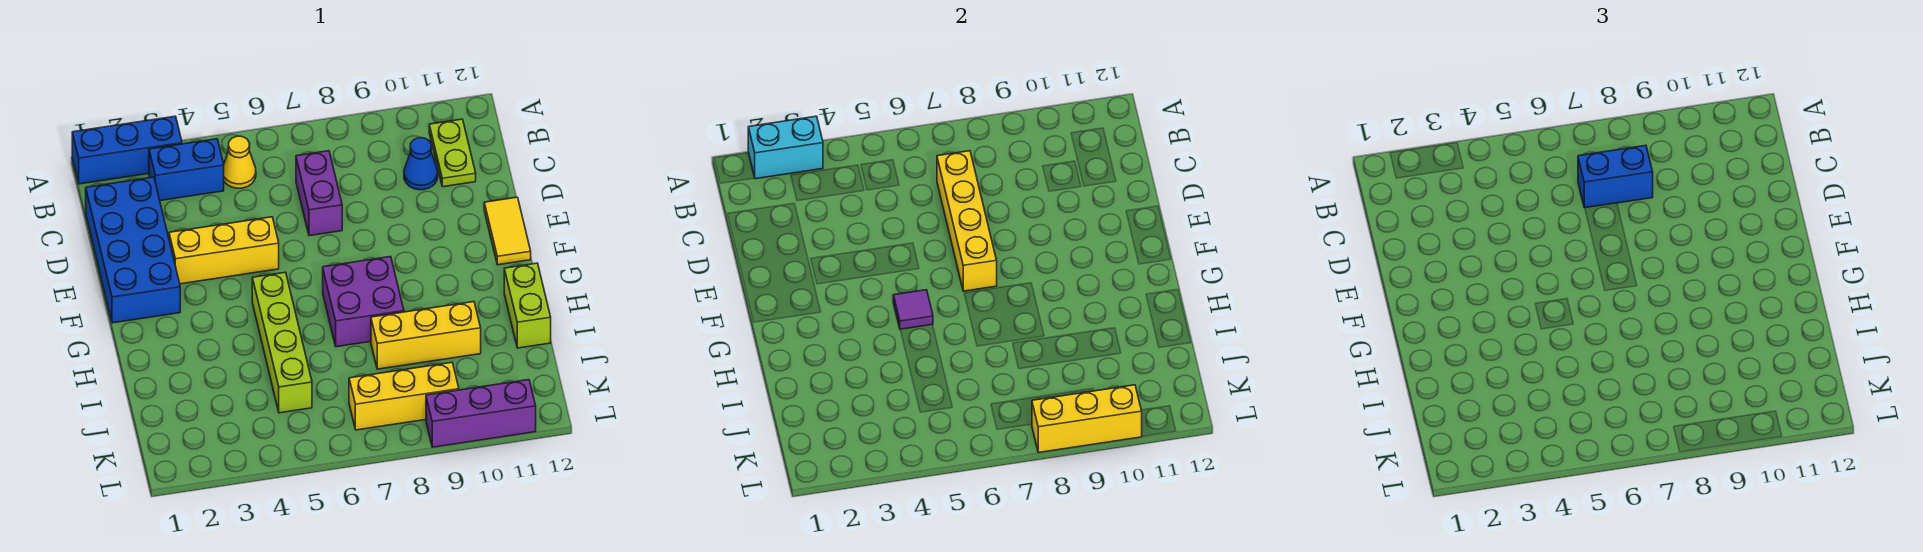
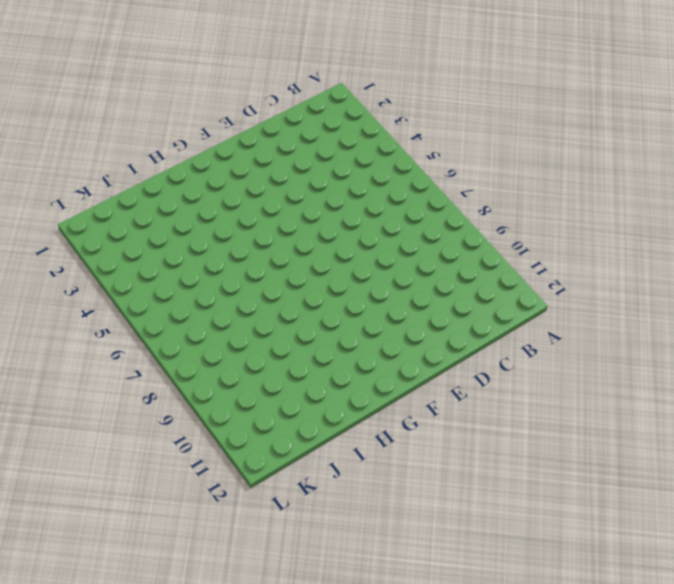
none -> blue brick A1:A3 level 1
none -> blue brick B3:B4 level 1
none -> yellow cone B5 level 1

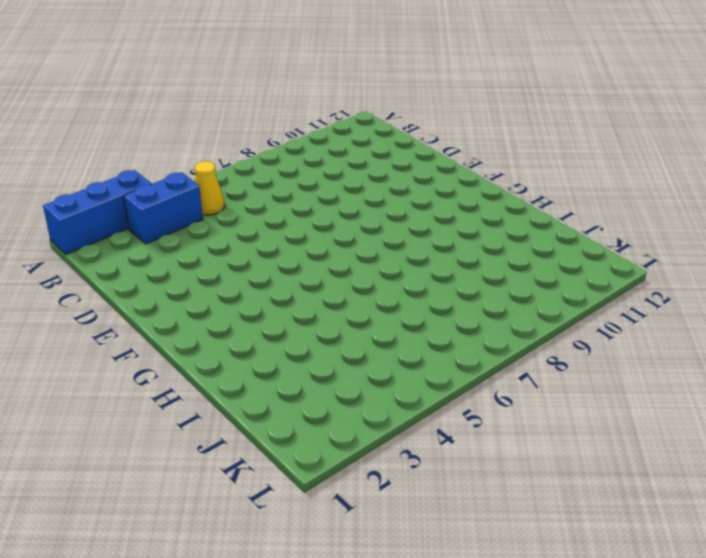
none -> lime plate B11:C11 level 1
none -> blue brick C1:F2 level 1
none -> purple brick C7:D7 level 1

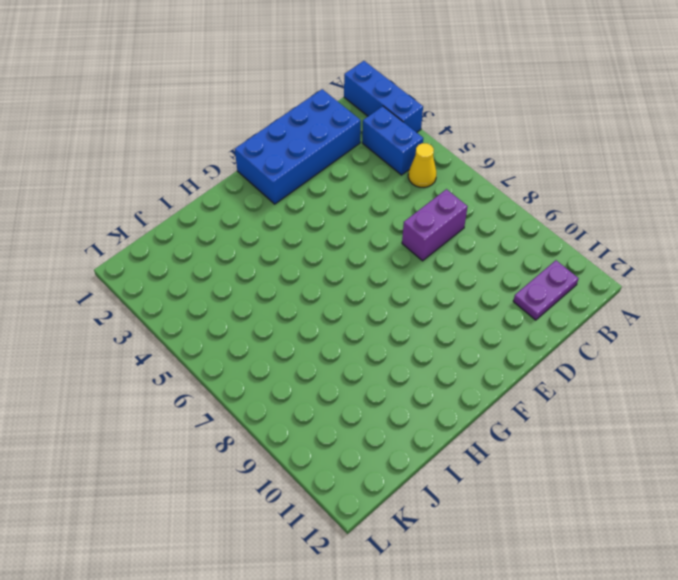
purple plate B11:C11 level 1 -> lime plate B11:C11 level 1
none -> blue cone C10 level 1
none -> yellow brick E3:E5 level 1
none -> yellow tile E12:F12 level 1

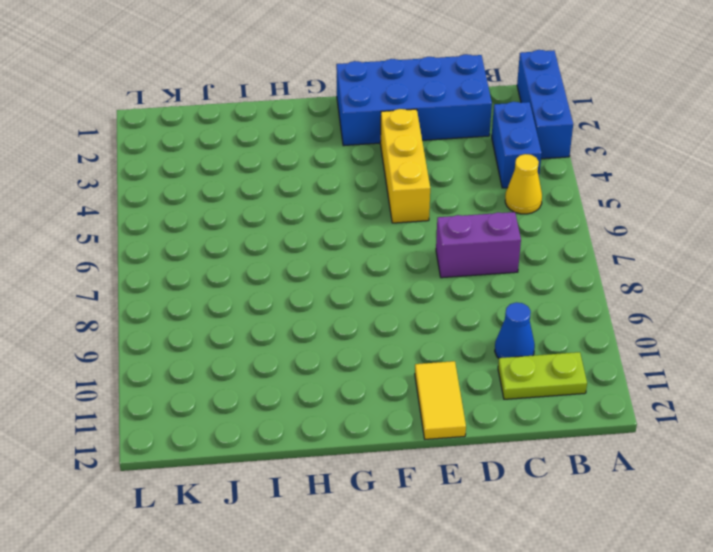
yellow tile E11:E12 level 1 -> yellow tile E12:F12 level 1
none -> lime brick G5:J5 level 1
none -> purple brick G7:H8 level 1
none -> lime brick H12:I12 level 1

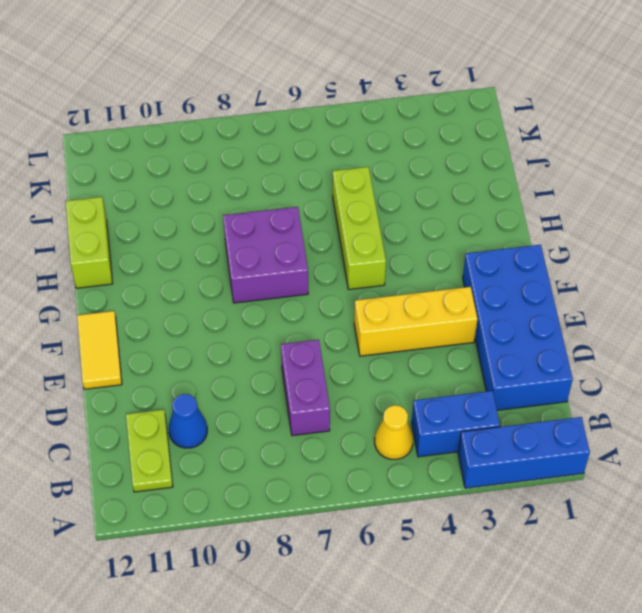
lime brick G5:I5 level 1 -> lime brick G5:J5 level 1
none -> yellow brick I8:I10 level 1
none -> yellow brick K7:K9 level 1
none -> purple brick L9:L11 level 1

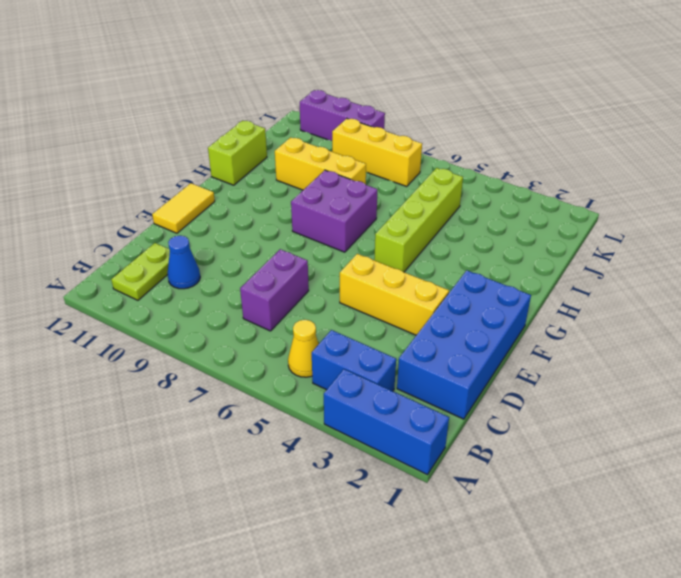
none -> cyan brick A2:A3 level 2
none -> yellow brick C7:F7 level 2
none -> purple tile G5 level 2

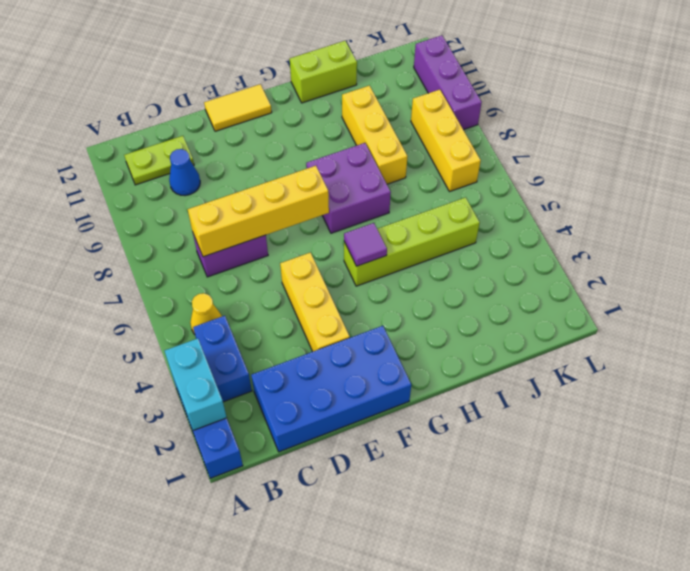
none -> yellow brick L8:L10 level 2
none -> blue brick C7:C8 level 3

